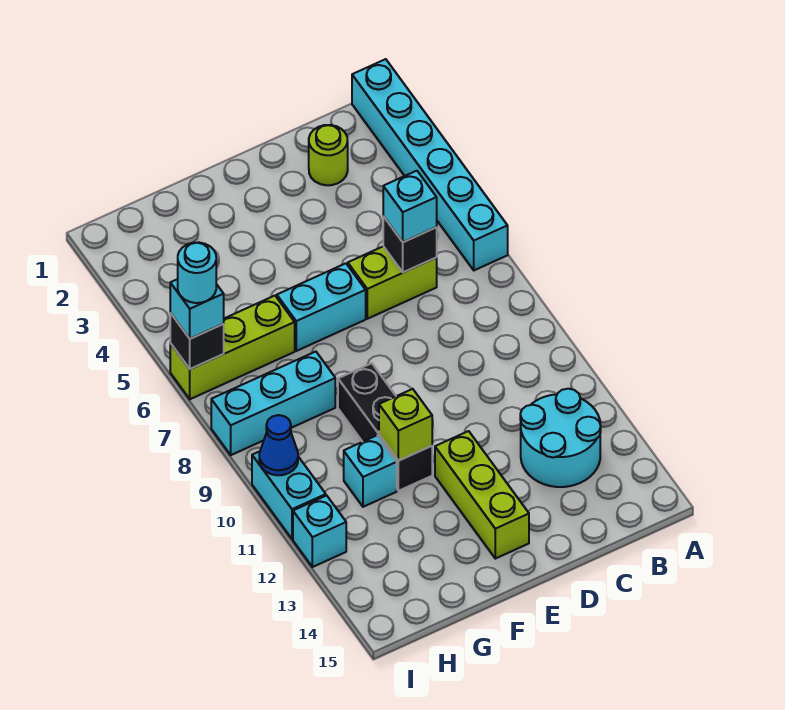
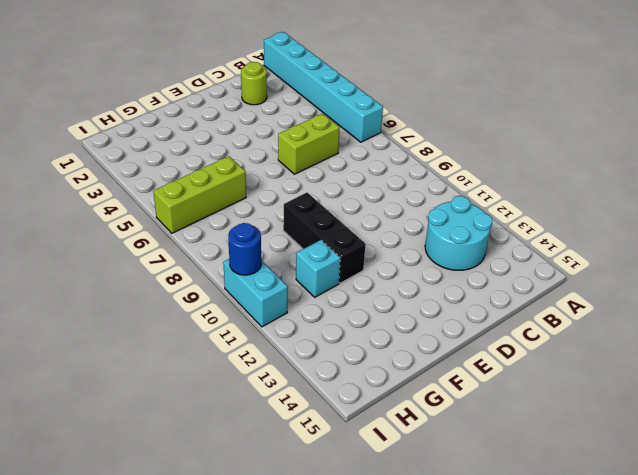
blue round brick I10 level 2 -> blue cone I10 level 2
none -> cyan brick E6:F6 level 1
none -> lime brick E12:E14 level 1
none -> cyan brick G8:I8 level 1

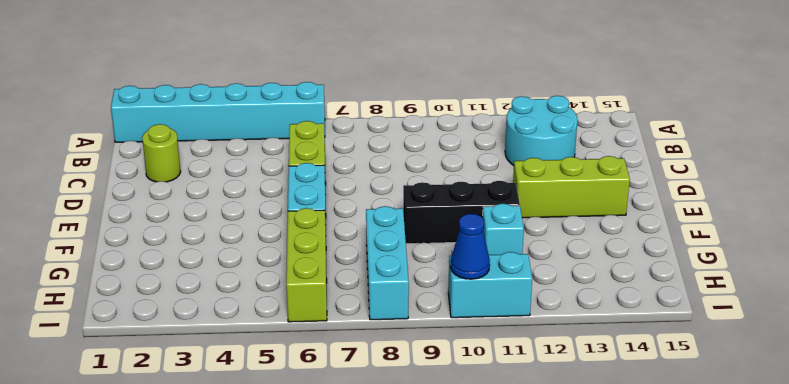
none -> cyan brick I12 level 1
none -> black brick C6 level 2
none -> lime brick F11 level 2

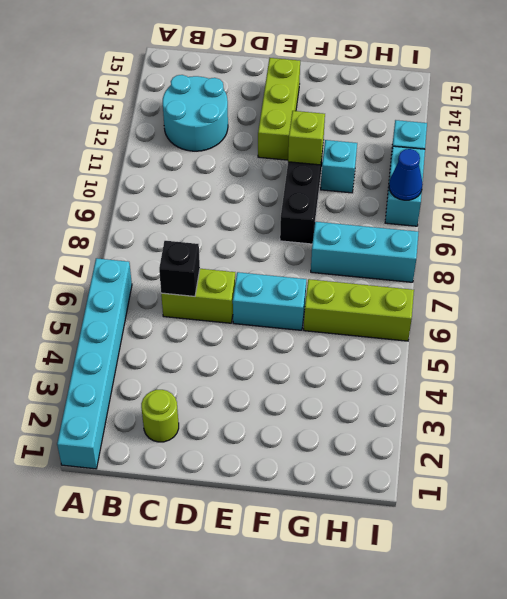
none -> black brick I6 level 2
none -> cyan brick C6 level 3
none -> cyan brick I6 level 3

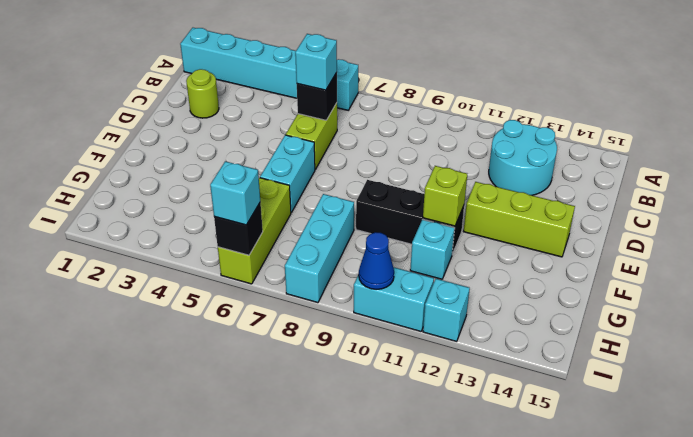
none -> cyan round brick I6 level 4

